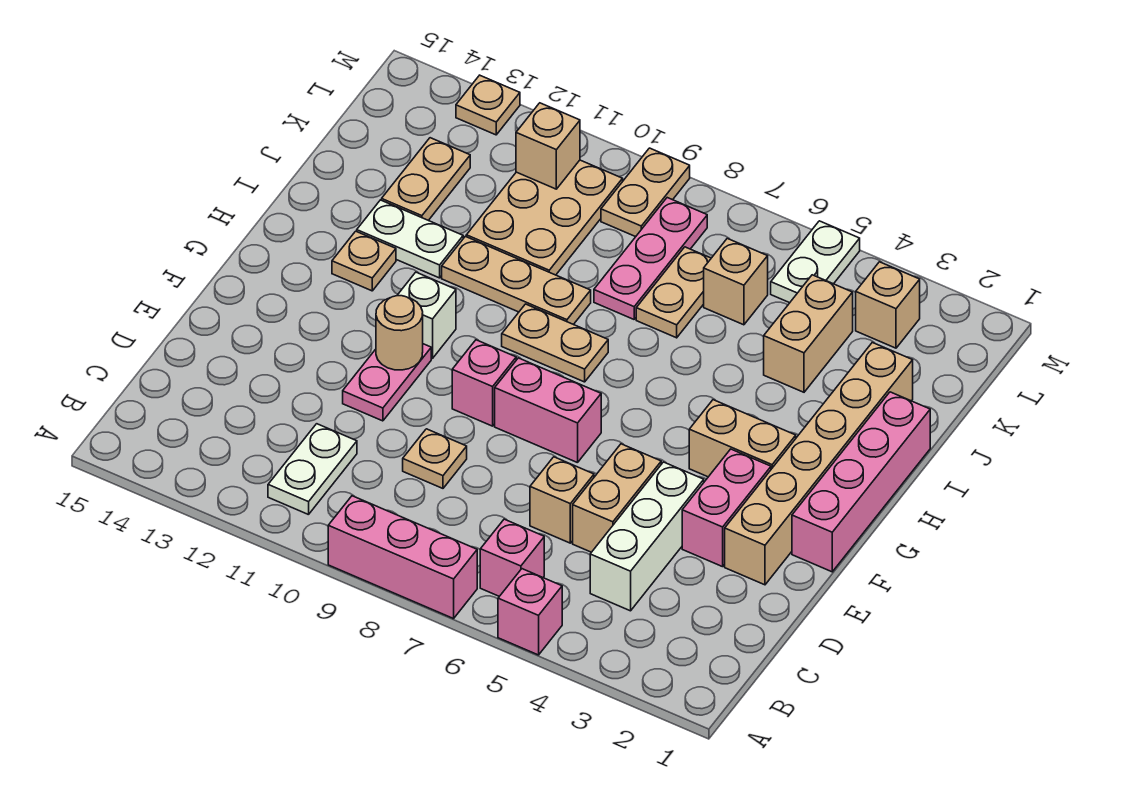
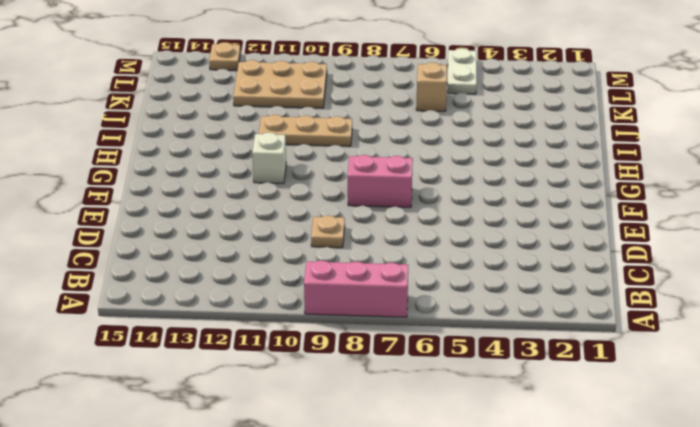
tan plate K10:L12 level 1 -> tan plate J10:L11 level 1
none -> pink brick A5 level 1
none -> pink brick B6 level 1
none -> white plate B11:C11 level 1
none -> white brick C4:E4 level 1

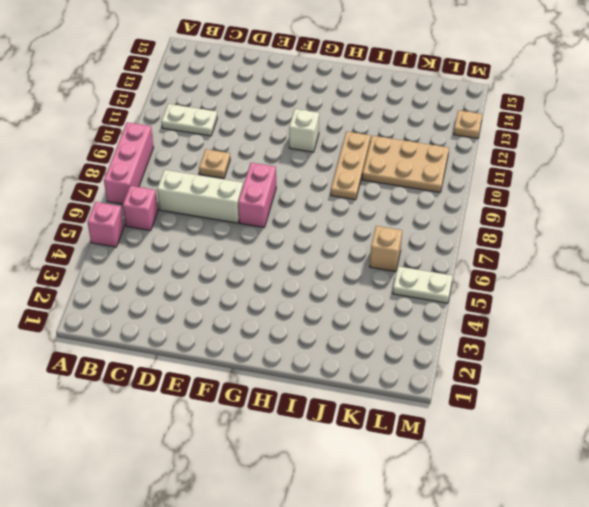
white brick C7:E7 level 1 -> white brick C4:E4 level 1
none -> tan brick D5:E5 level 1
none -> tan brick D6 level 1
none -> tan brick E2:J2 level 1
none -> pink brick E3:F3 level 1

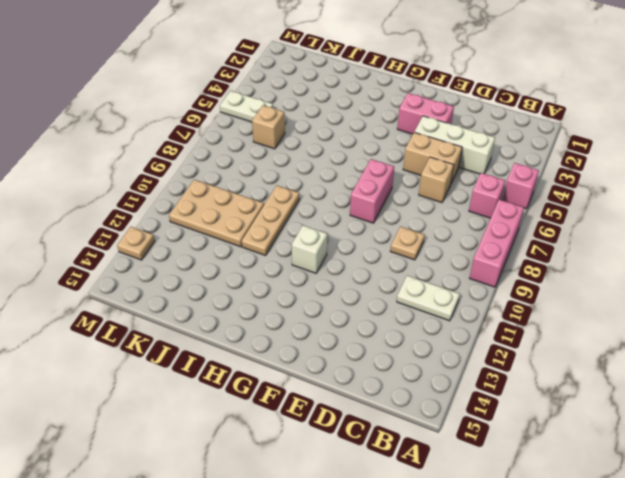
none -> tan brick E2:J2 level 1
none -> pink plate E11:F11 level 1
none -> pink brick F1:I1 level 1
none -> pink brick F9 level 1

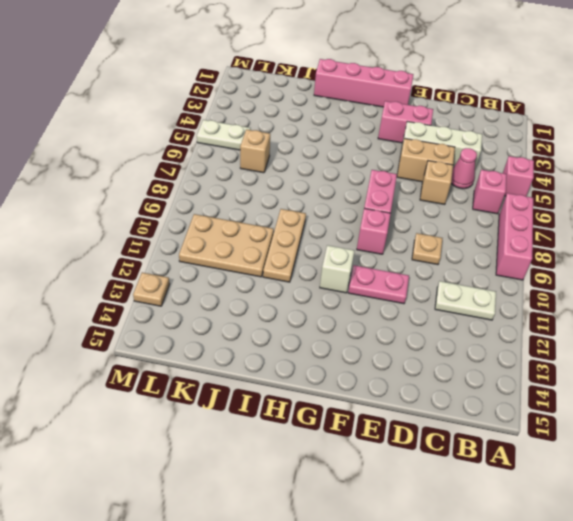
pink cone C5 level 1 -> none
none -> tan brick E2:J2 level 1
none -> tan brick G3:G4 level 1
none -> tan plate H8:H9 level 1
none -> tan plate H13 level 1

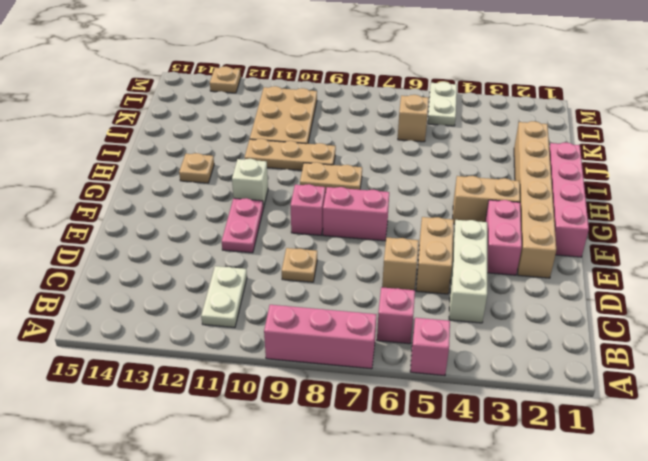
none -> white plate I12:I13 level 1
none -> tan brick J4:K4 level 1
none -> tan plate J7:K7 level 1
none -> pink plate J8:L8 level 1

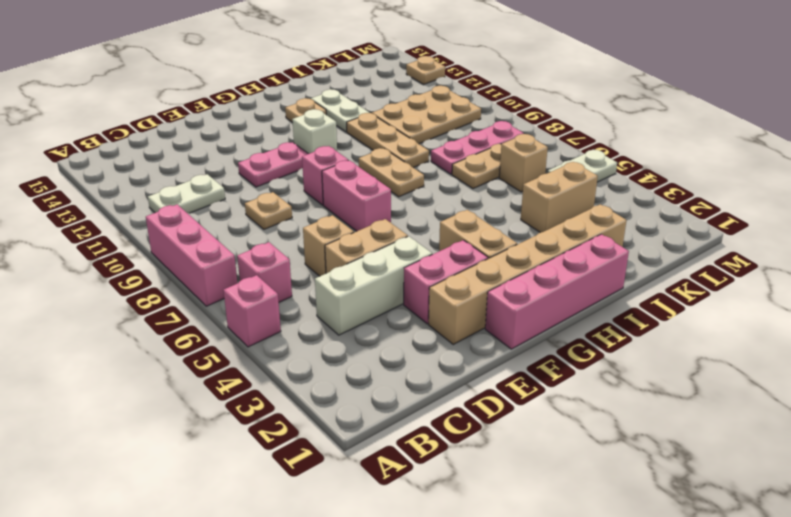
none -> tan plate J13:K13 level 1
none -> tan brick L3 level 1
none -> tan plate L9:M9 level 1
none -> tan round brick F11 level 2

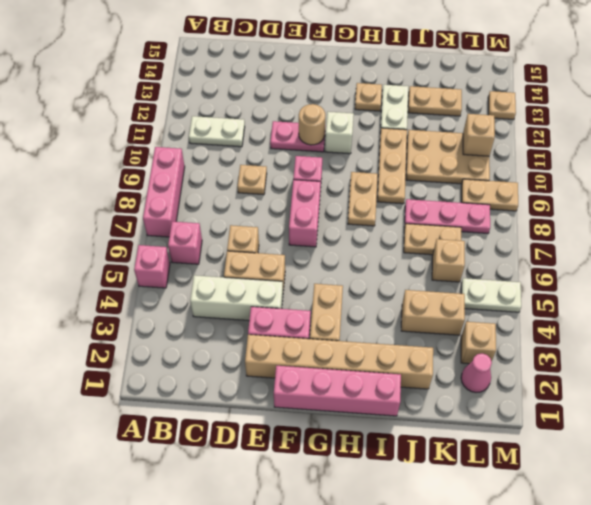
pink cone L2 level 1 -> none

